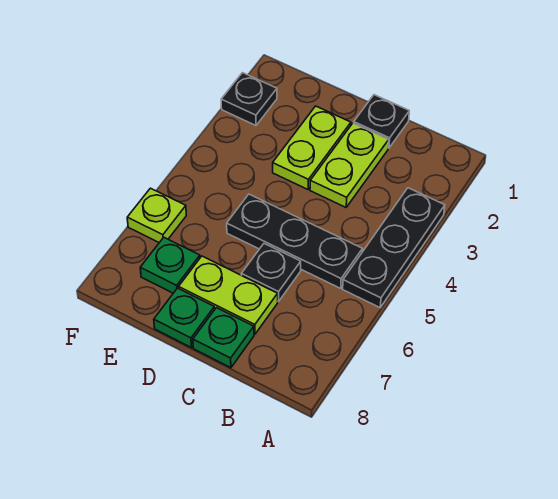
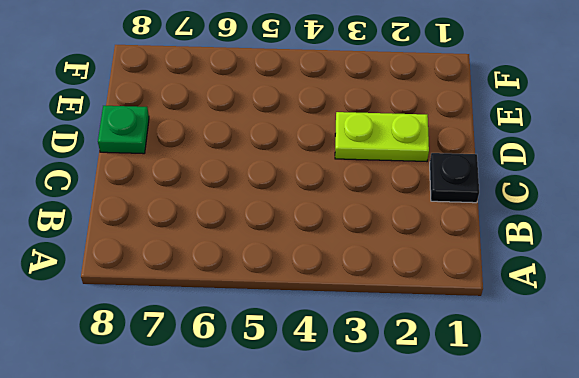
none -> black plate A3:A5 level 1
none -> black plate B5:D5 level 1
none -> lime plate C2:C3 level 1

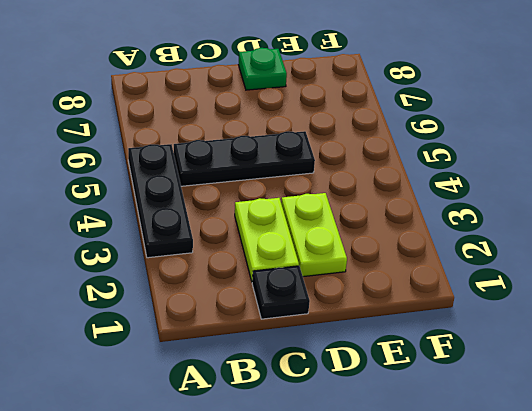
none -> black plate C6 level 1
none -> lime plate C7:D7 level 1
none -> green plate C8 level 1

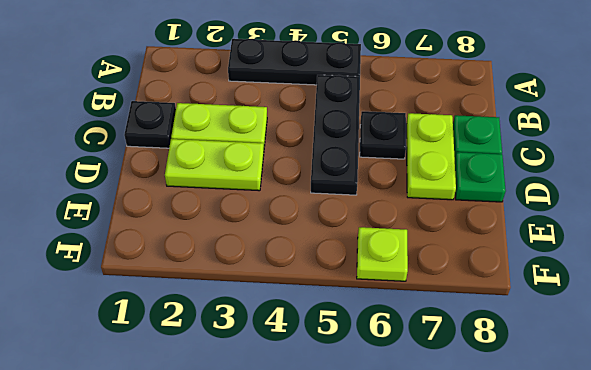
none -> green plate E7 level 1
none -> black plate F2 level 1

